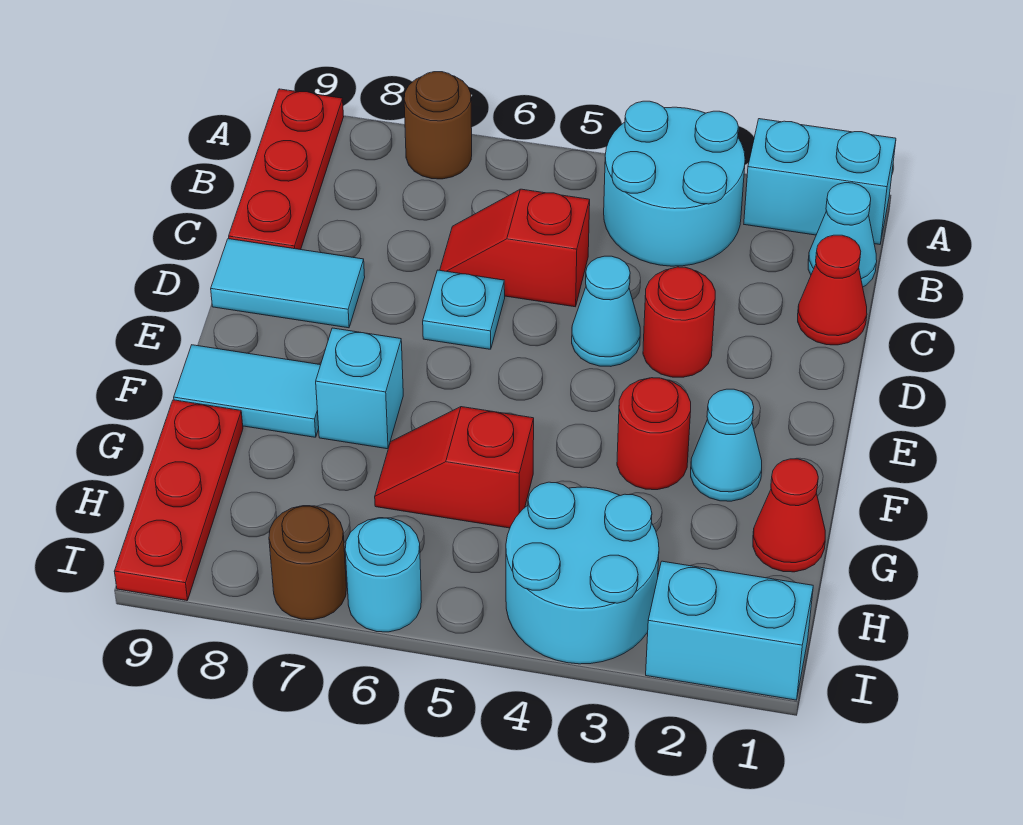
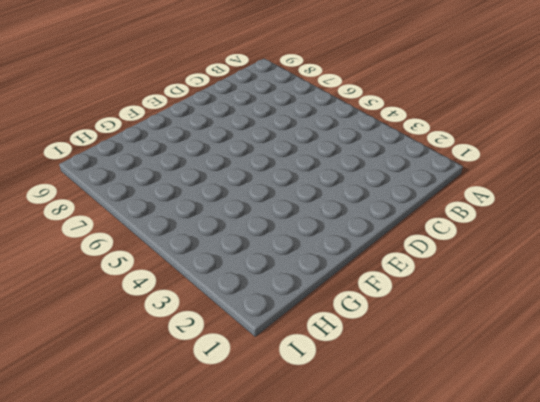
none -> cyan brick A1:A2 level 1
none -> cyan round brick A3:B4 level 1
none -> brown round brick A7 level 1

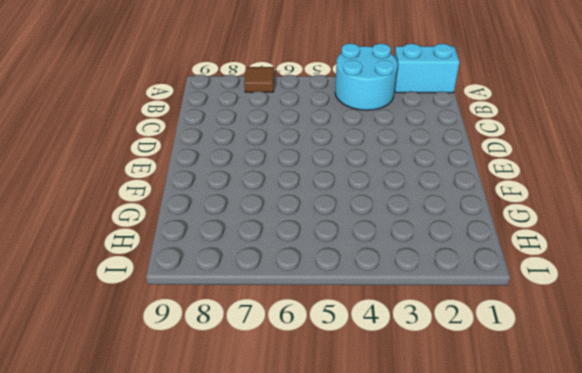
brown tile A7 level 1 -> brown round brick A7 level 1
none -> red plate A9:C9 level 1
none -> cyan cone B1 level 1
none -> red cone C1 level 1

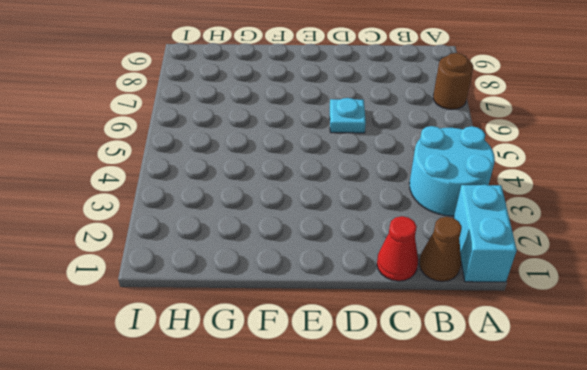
brown cone B1 level 1 -> cyan cone B1 level 1
none -> red plate A9:C9 level 1
none -> red slope C5:C6 level 1 top 5
none -> red round brick D3 level 1

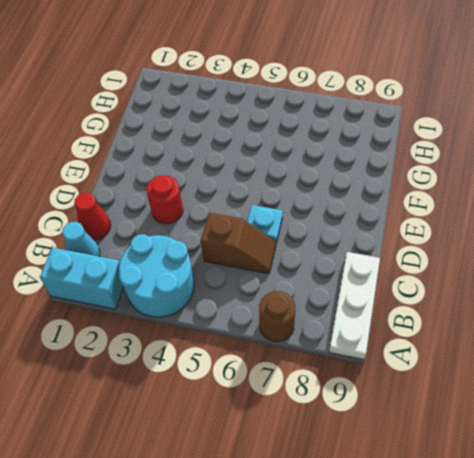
white plate A9:C9 level 1 -> red plate A9:C9 level 1
brown slope C5:C6 level 1 top 5 -> red slope C5:C6 level 1 top 5
none -> cyan cone D4 level 1
none -> cyan tile D8:D9 level 1
none -> cyan cone F2 level 1

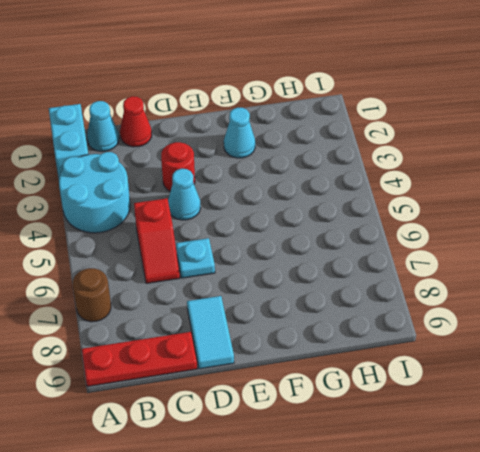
none -> red round brick F3 level 1
none -> cyan brick F7 level 1
none -> cyan tile F8:F9 level 1

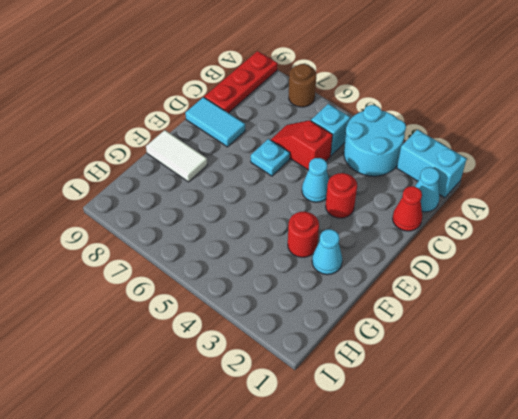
cyan brick B5 level 1 -> cyan brick F7 level 1
white tile F8:F9 level 1 -> cyan tile F8:F9 level 1
none -> red cone G1 level 1
none -> red slope G5:G6 level 1 top 5
none -> red plate G9:I9 level 1

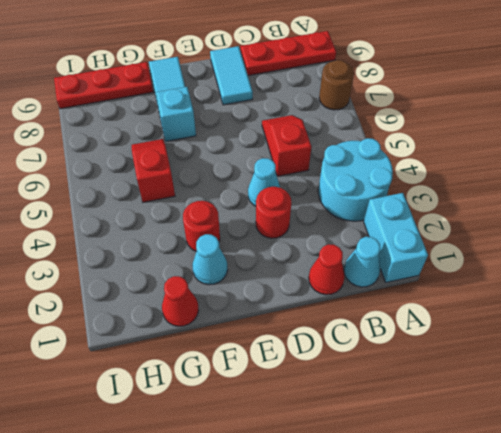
none -> cyan plate D6 level 1
none -> cyan round brick H3:I4 level 1
none -> cyan brick I1:I2 level 1

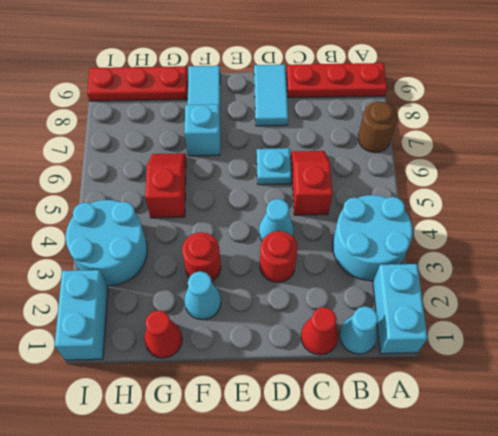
none -> cyan round brick I6 level 1
none -> brown round brick I7 level 1

